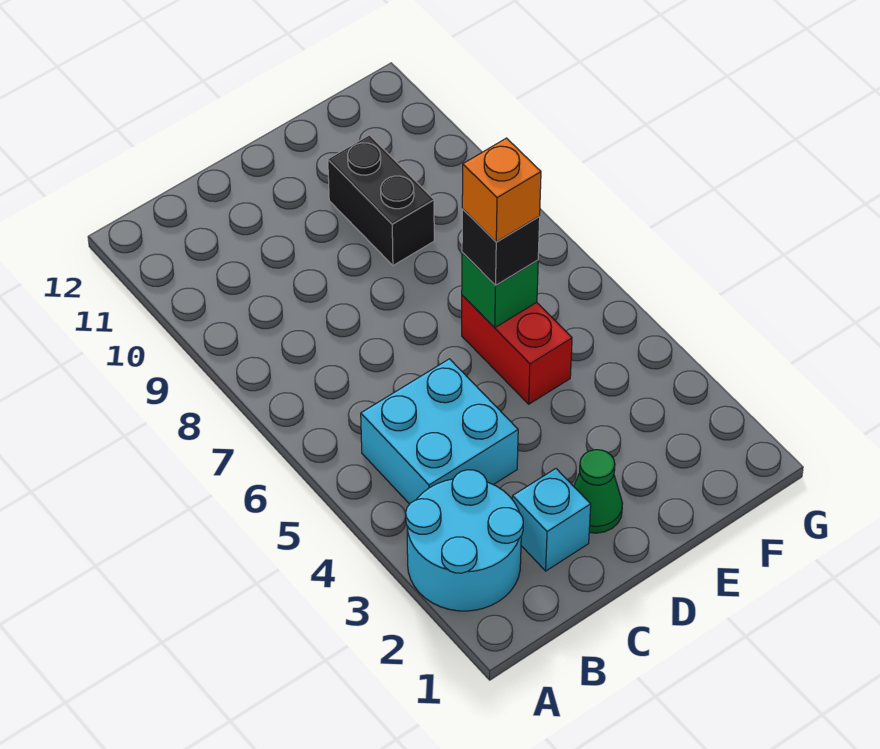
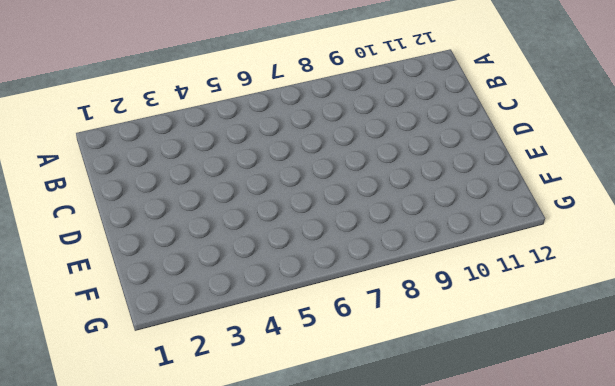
none -> cyan round brick A2:B3 level 1
none -> cyan brick B4:C5 level 1

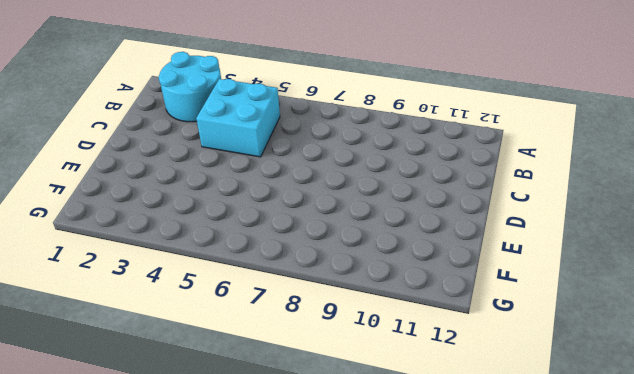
none -> cyan brick C2 level 1
none -> green cone D2 level 1

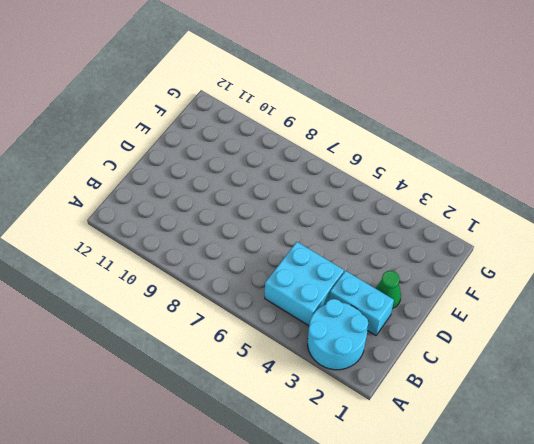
cyan brick C2:C3 level 1 -> cyan brick C2 level 1
none -> red brick E5:E6 level 1
none -> black brick E9:E10 level 1

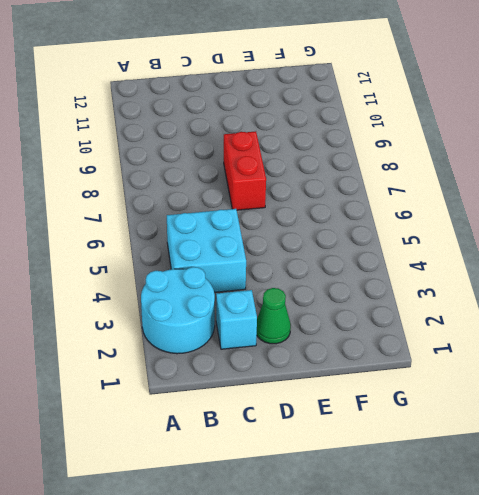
red brick D7:D8 level 1 -> red brick E5:E6 level 1
none -> black brick E9:E10 level 1
none -> green brick E6 level 2

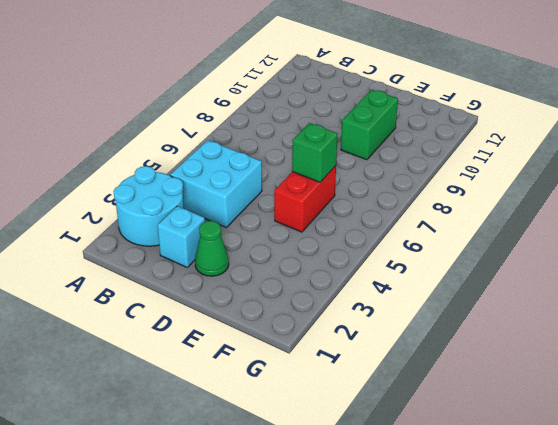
green brick E9:E10 level 1 -> black brick E9:E10 level 1
none -> black brick E6 level 3
none -> orange brick E6 level 4

